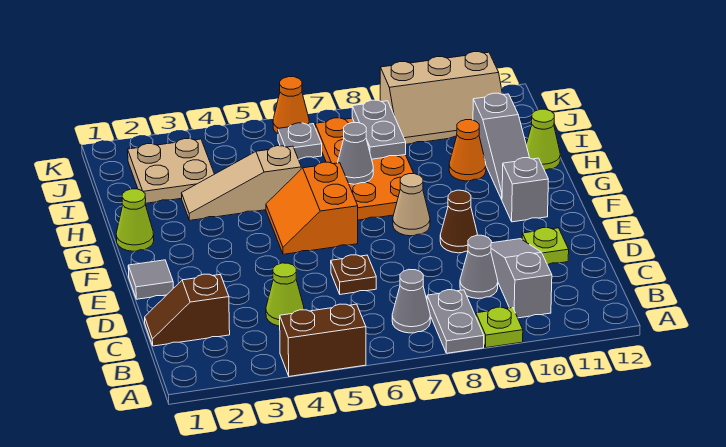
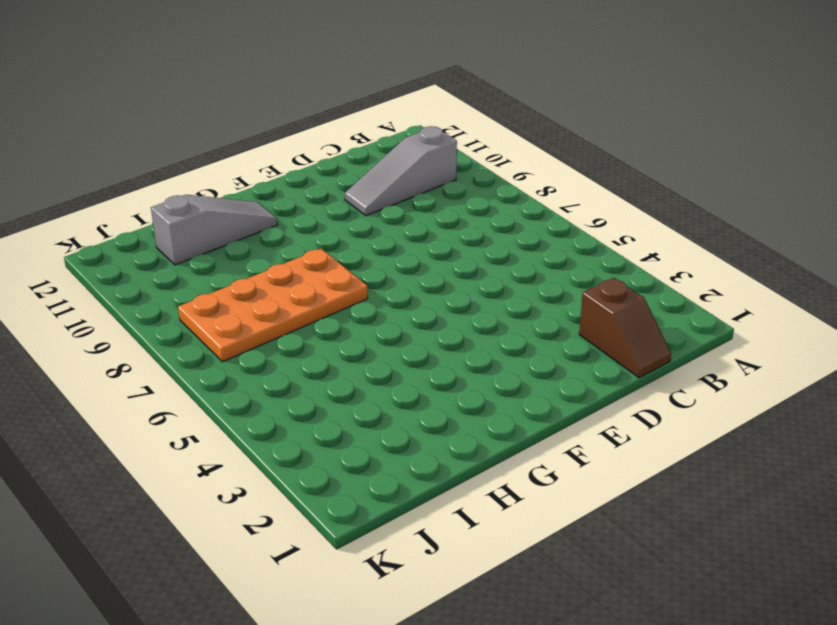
none -> brown brick A4:A5 level 1
none -> grey plate A8:B8 level 1
none -> lime plate A9 level 1

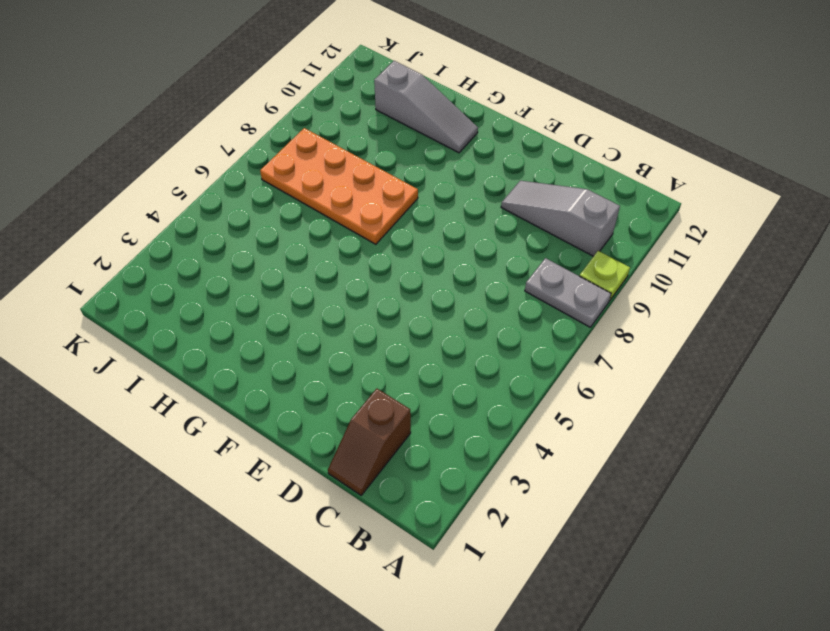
none -> brown brick A4:A5 level 1
none -> grey cone B7 level 1
none -> lime cone C4 level 1

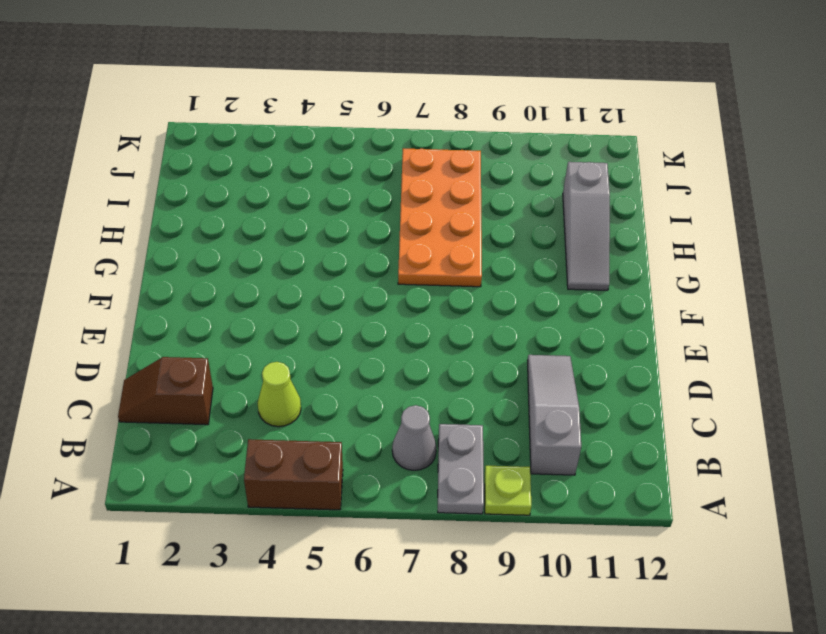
none -> grey cone C9 level 1
none -> brown plate D6 level 1
none -> lime plate D11 level 1

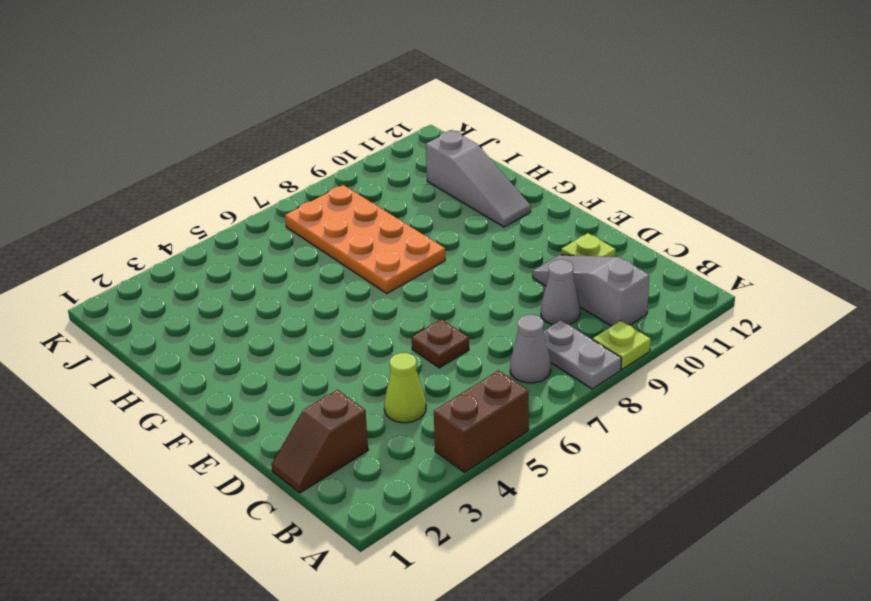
none -> grey tile E1 level 1
none -> brown cone E9 level 1
none -> orange slope F5:G6 level 1 top 6

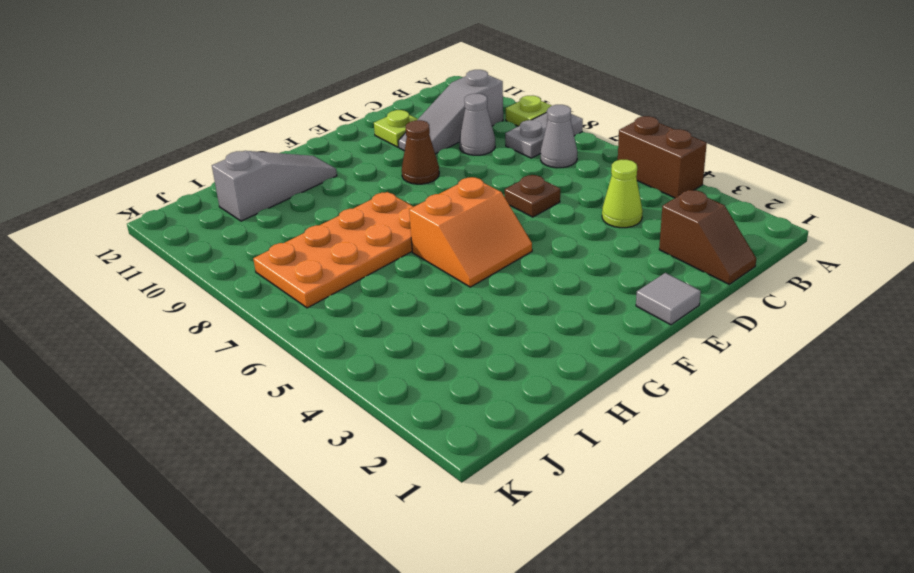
none -> tan cone F8 level 1
none -> grey brick F11 level 1
none -> lime cone G1 level 1

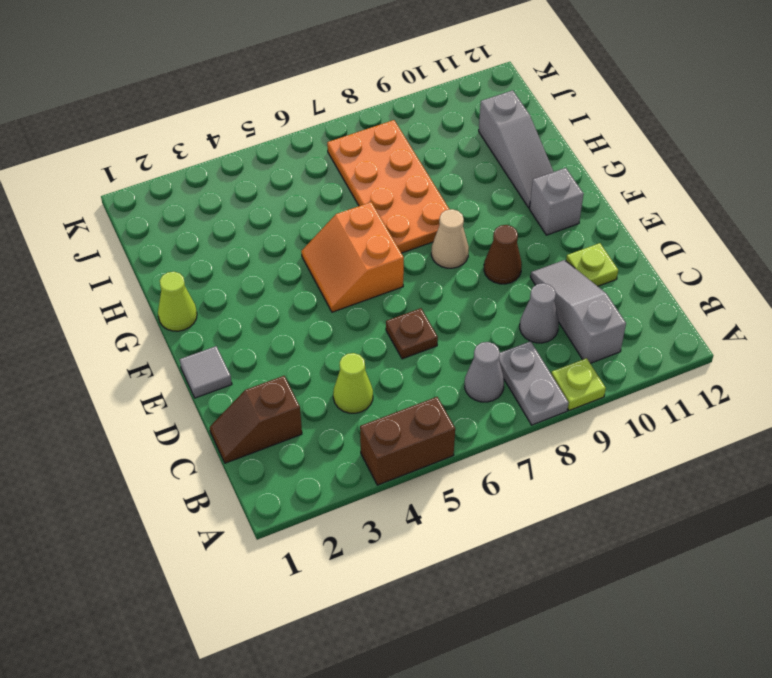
none -> tan slope H3:H5 level 1 top 5
none -> orange cone H10 level 1
none -> lime cone H12 level 1

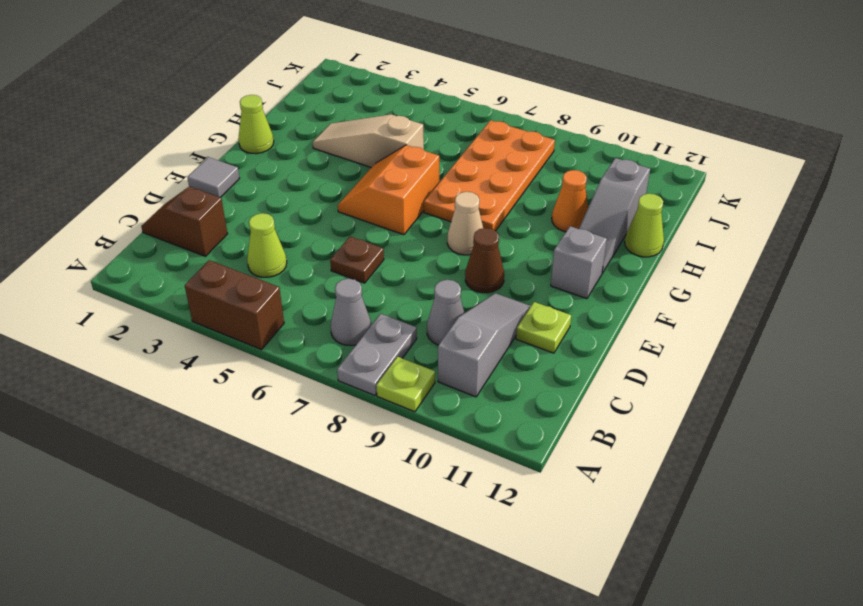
none -> tan plate I2:J3 level 1
none -> grey plate J6 level 1
none -> tan slope J9:K11 level 1 top K

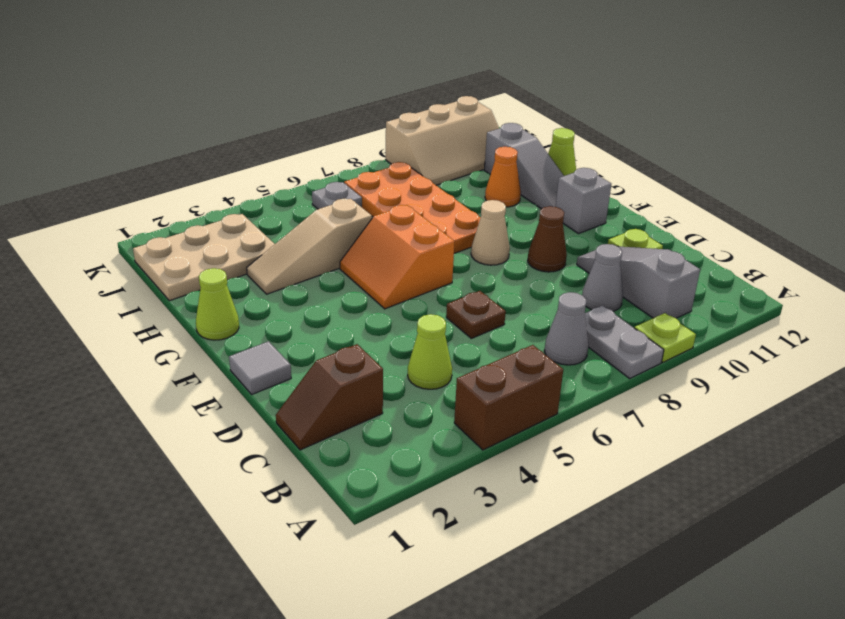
tan plate I1:J3 level 1 -> tan plate I2:J3 level 1
none -> orange cone K6 level 1
none -> grey cone H7 level 2
none -> grey plate I8:J8 level 2

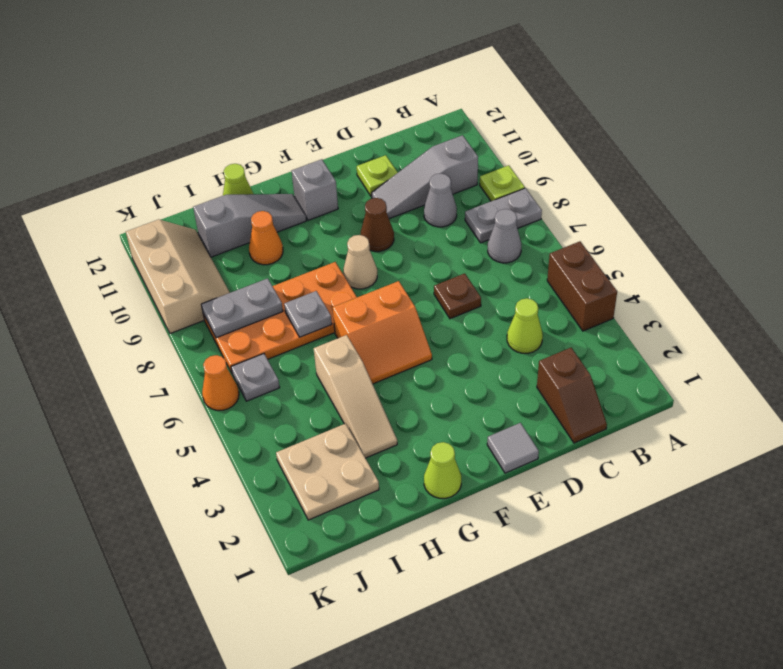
grey plate H7 level 2 -> grey cone H7 level 2

